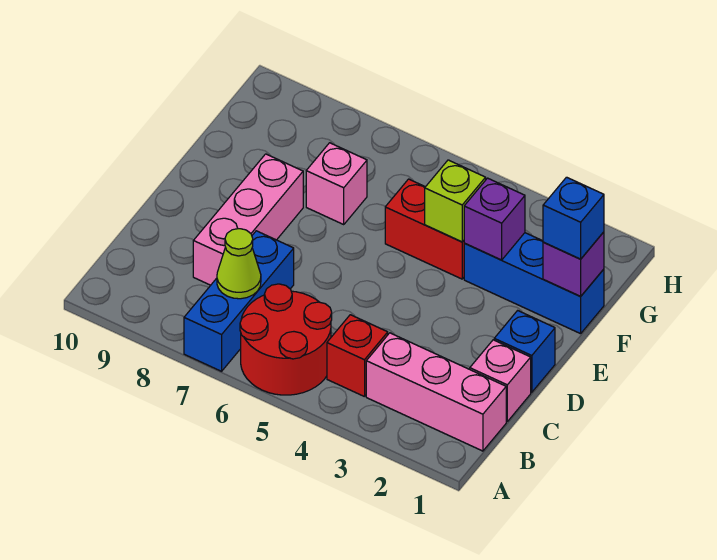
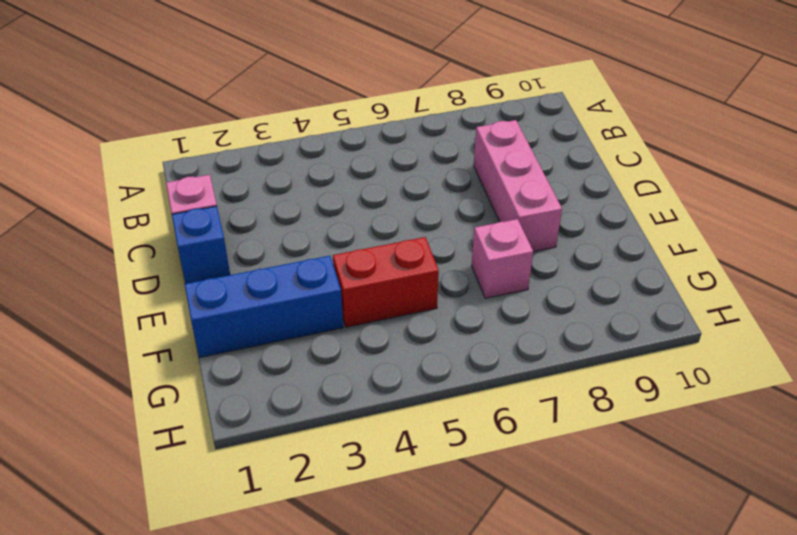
none -> red round brick A5:B6 level 1
none -> blue brick A7:C7 level 1
none -> pink brick B1:B3 level 1

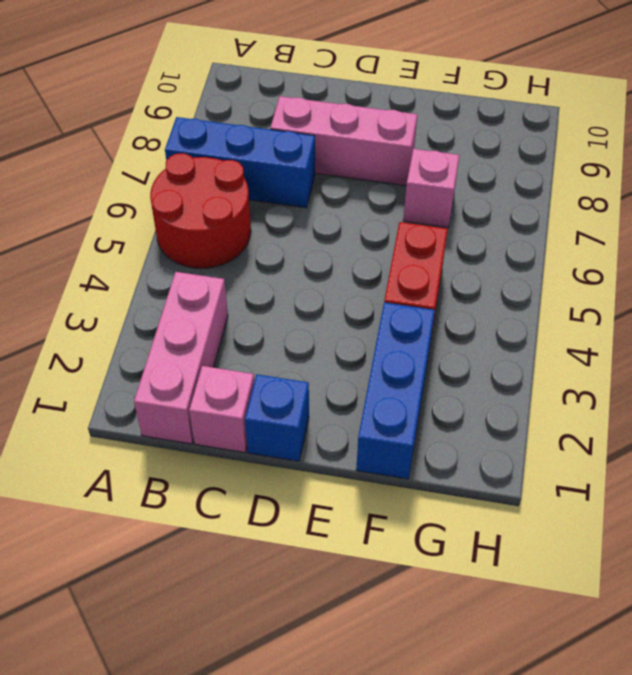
none -> red brick B4 level 1
none -> lime cone B7 level 2
none -> purple brick F1 level 2

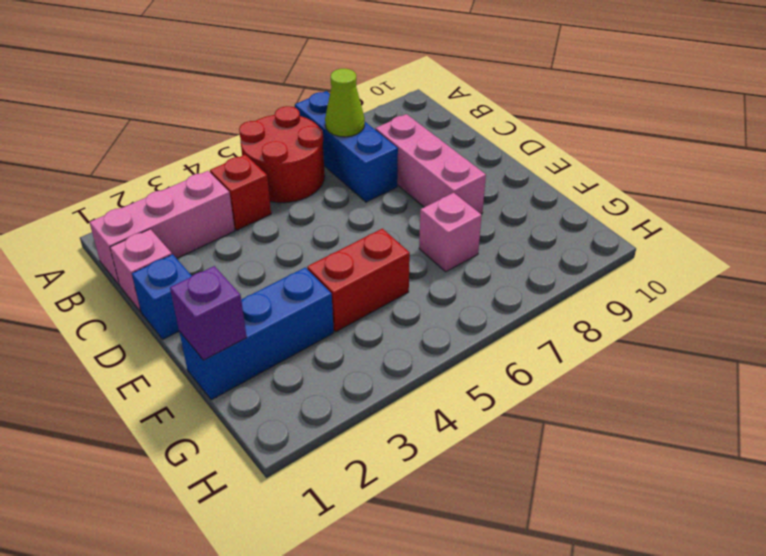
none -> purple brick F3 level 2
none -> lime brick F4 level 2
none -> blue brick F1 level 3

